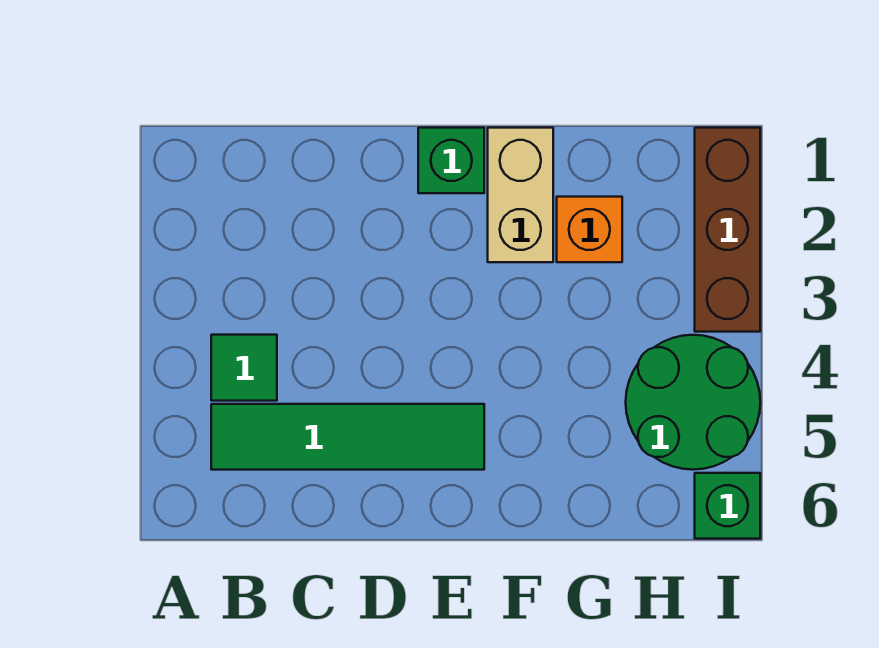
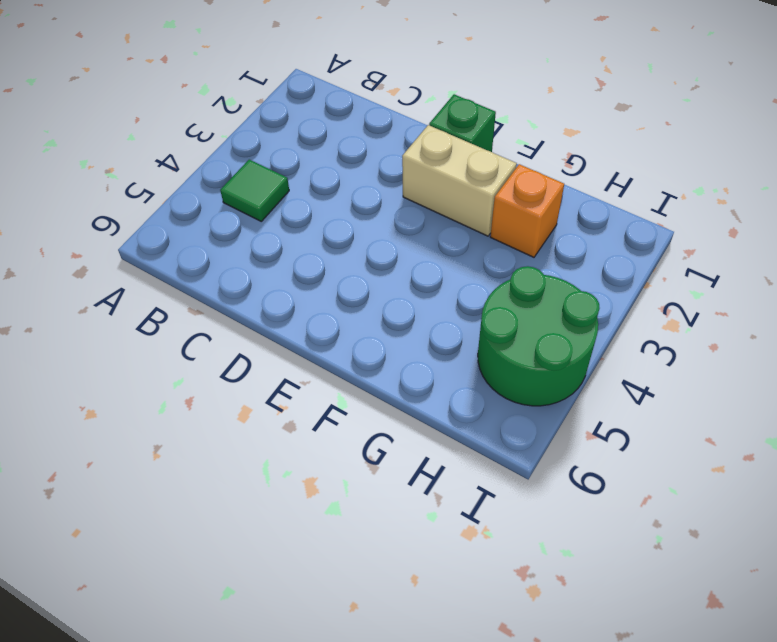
tan brick E2:F2 level 1 -> tan brick F1:F2 level 1
none -> green tile B5:E5 level 1
none -> brown brick I1:I3 level 1

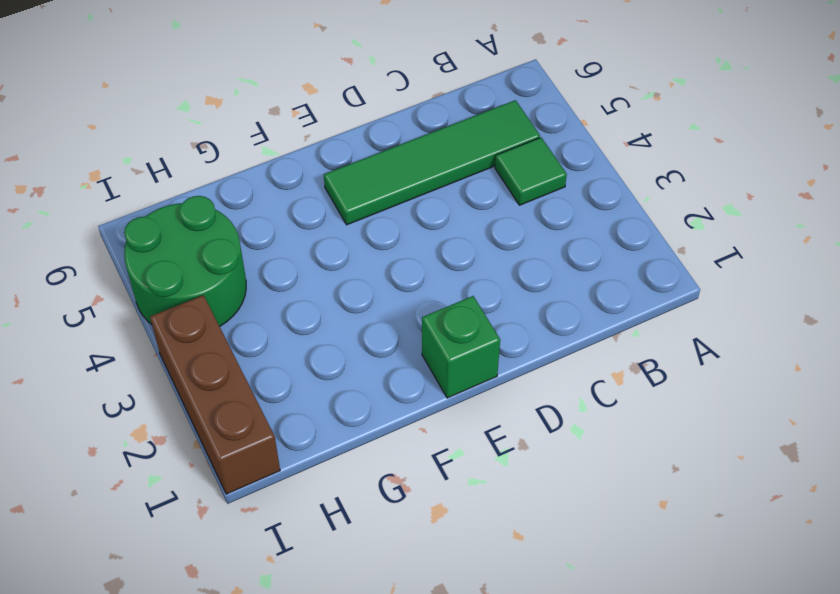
none -> tan brick F1:F2 level 1
none -> orange brick G2 level 1

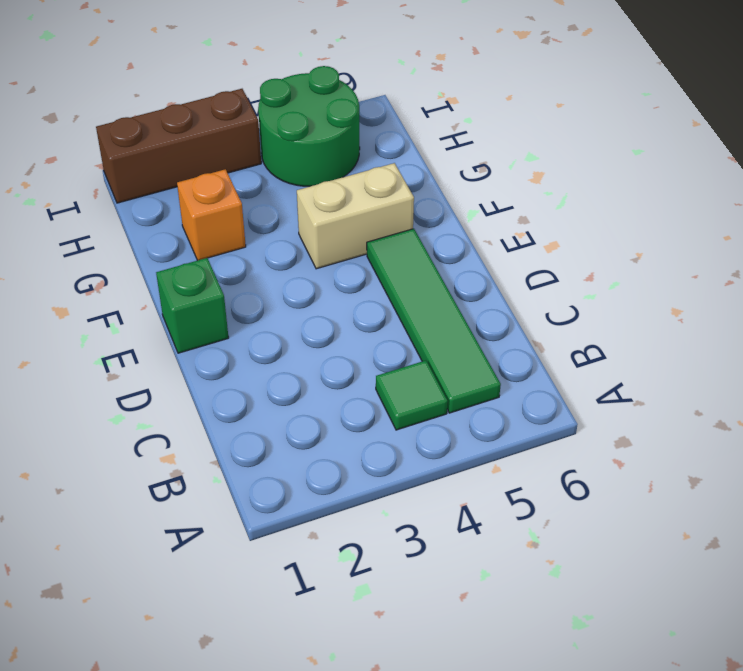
tan brick F4:F5 level 1 -> tan brick F1:F2 level 1
none -> green brick I6 level 1

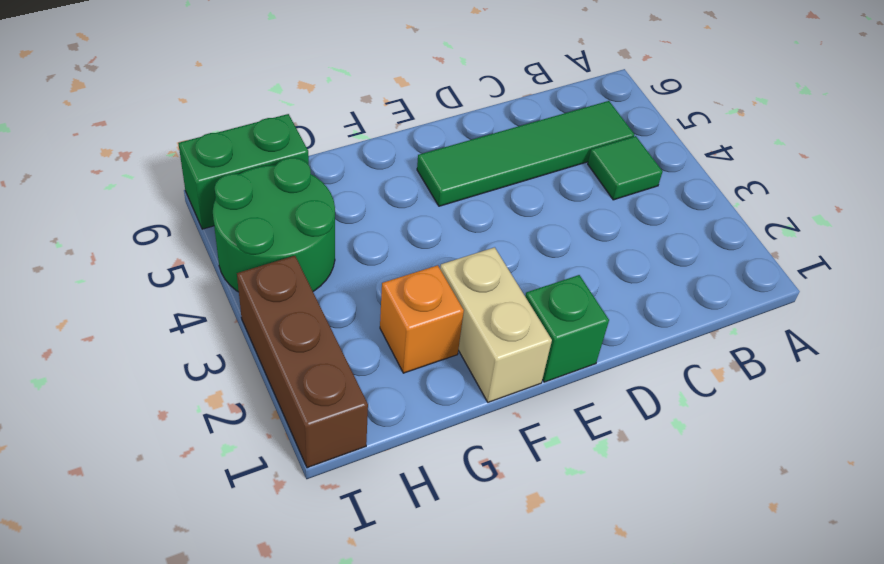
green brick H6:I6 level 1 -> green brick I6 level 1

